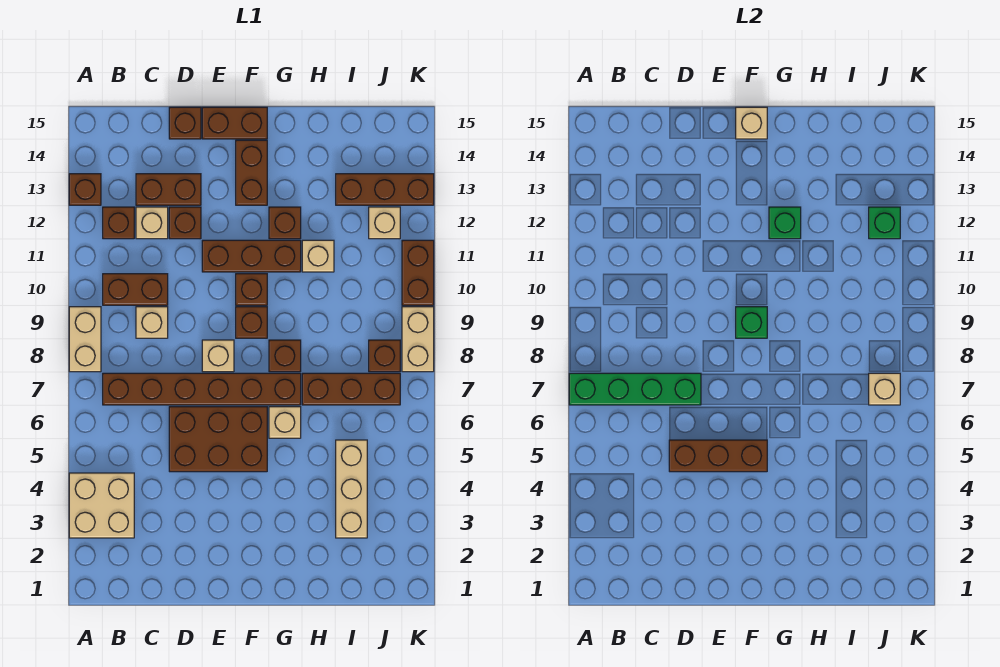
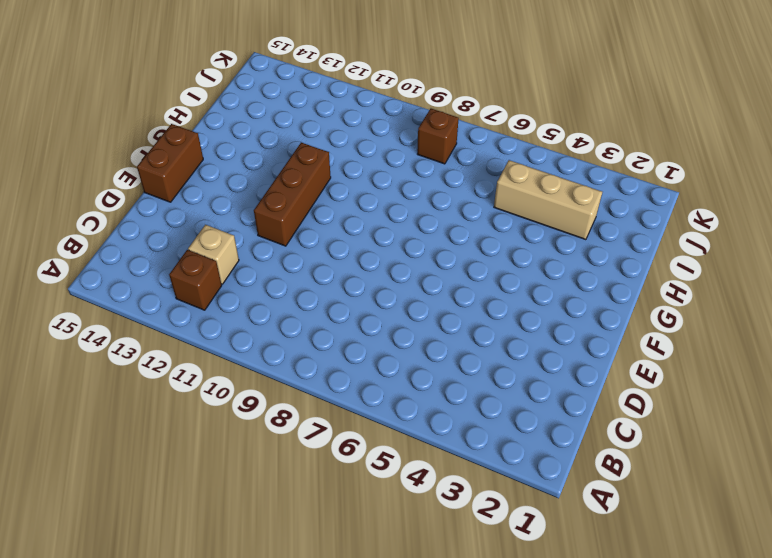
none -> tan brick A3:B4 level 1
none -> tan brick A8:A9 level 1
none -> brown brick A13 level 1
none -> brown brick B7:G7 level 1

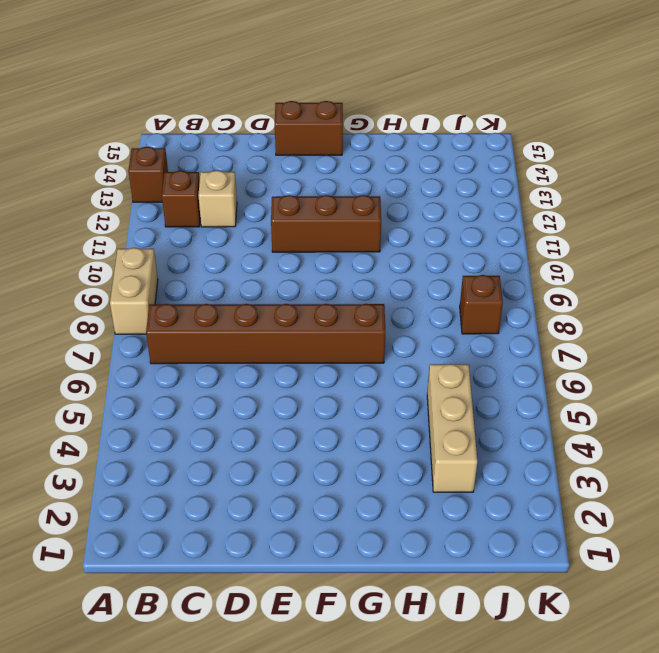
none -> tan brick A3:B4 level 1
none -> brown brick B10:C10 level 1
none -> tan brick C9 level 1
none -> brown brick C13:D13 level 1

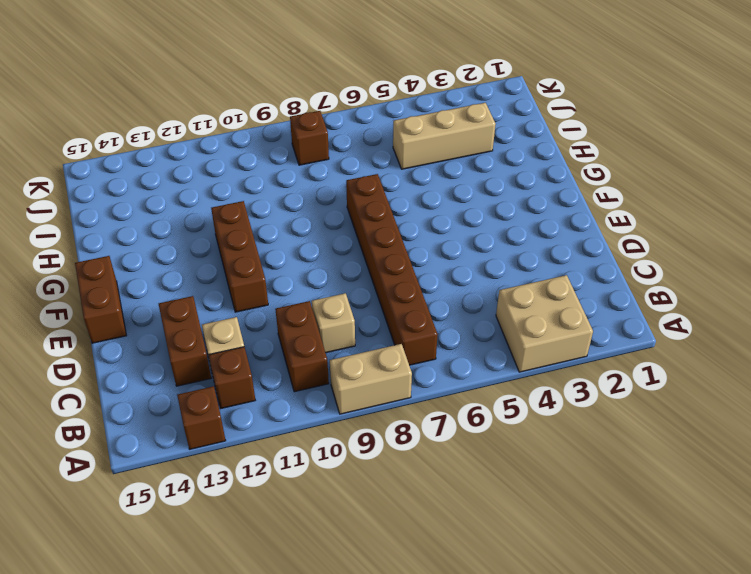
none -> brown brick D5:F6 level 1
none -> brown brick D12 level 1
none -> brown brick D15 level 1
none -> tan brick E8 level 1

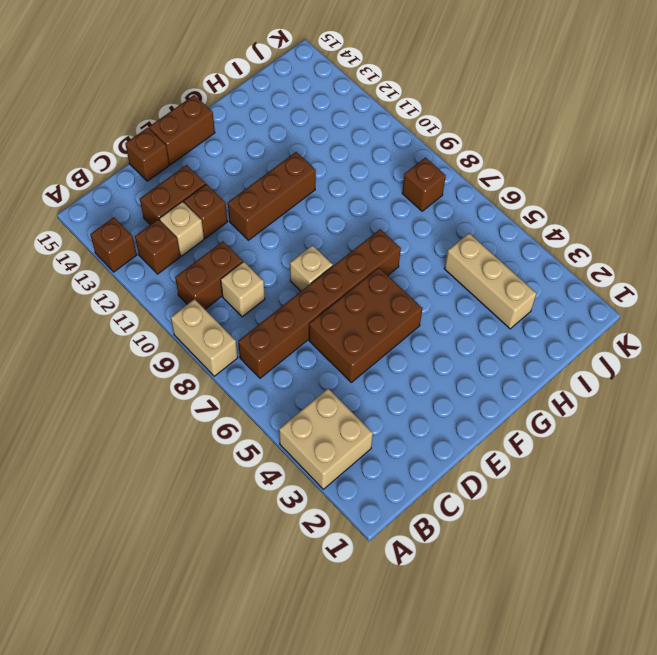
none -> brown brick F9 level 1
none -> brown brick F10 level 1
none -> brown brick F13:F14 level 1
none -> tan brick G6 level 1

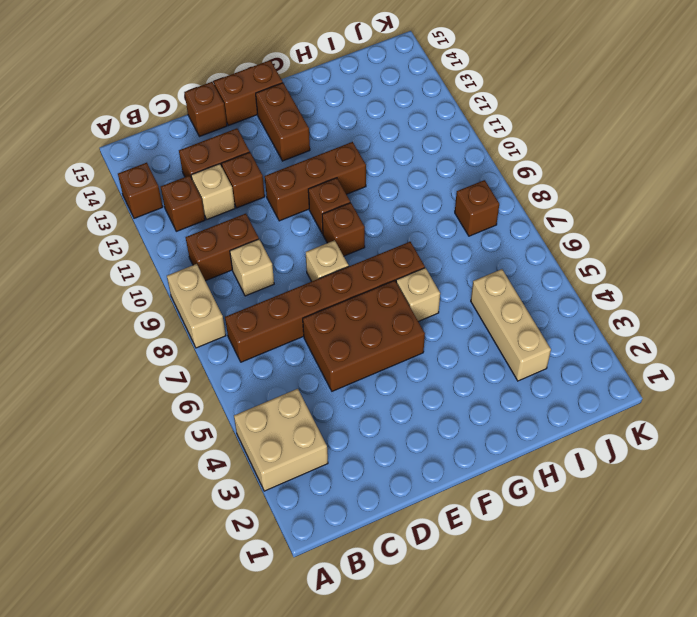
none -> brown brick G8 level 1
none -> brown brick G12 level 1
none -> brown brick H7:J7 level 1
none -> tan brick H11 level 1

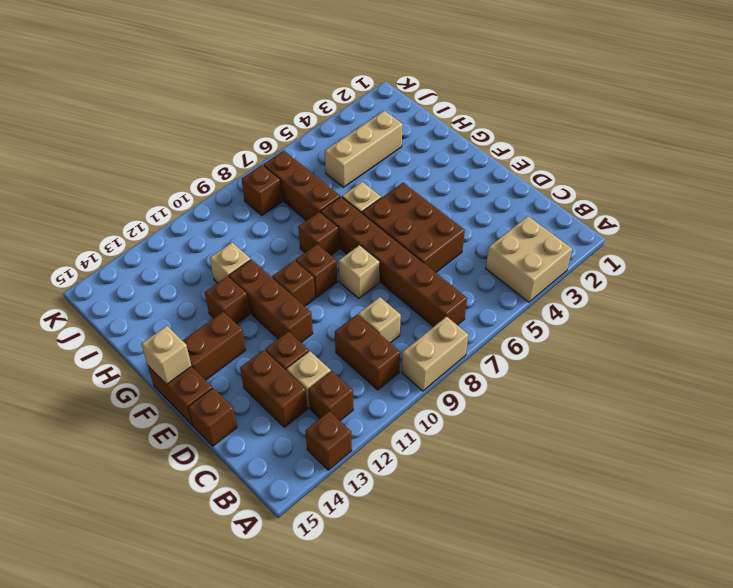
none -> brown brick I13:K13 level 1
none -> tan brick J12 level 1
none -> tan brick K8:K9 level 1
none -> brown brick K10:K11 level 1

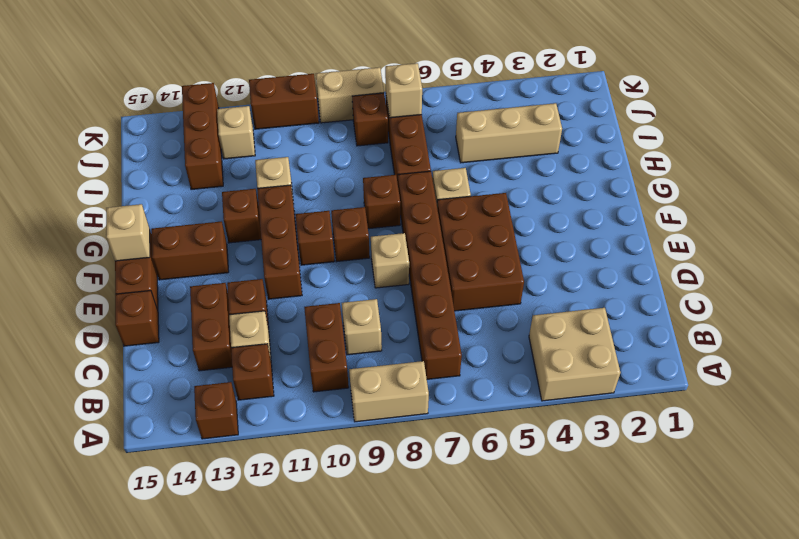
none -> green brick A7:D7 level 2
none -> brown brick D5:F5 level 2
none -> green brick F9 level 2
none -> green brick G12 level 2

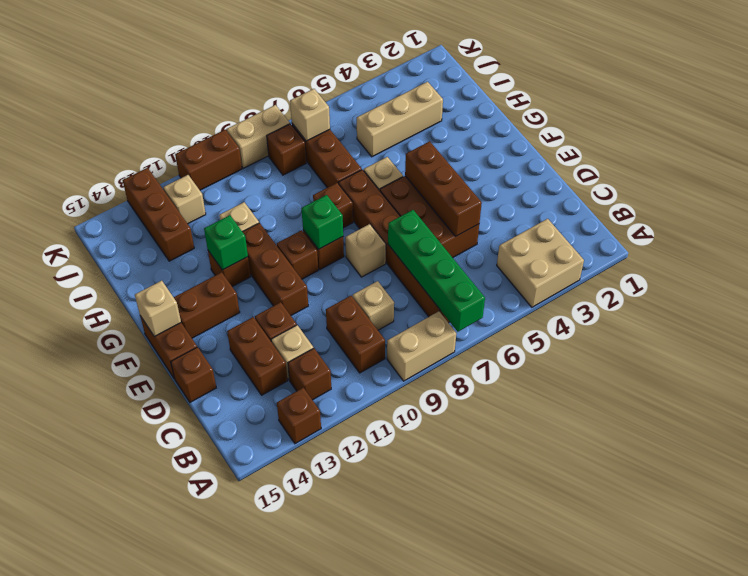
none -> green brick J12 level 2

